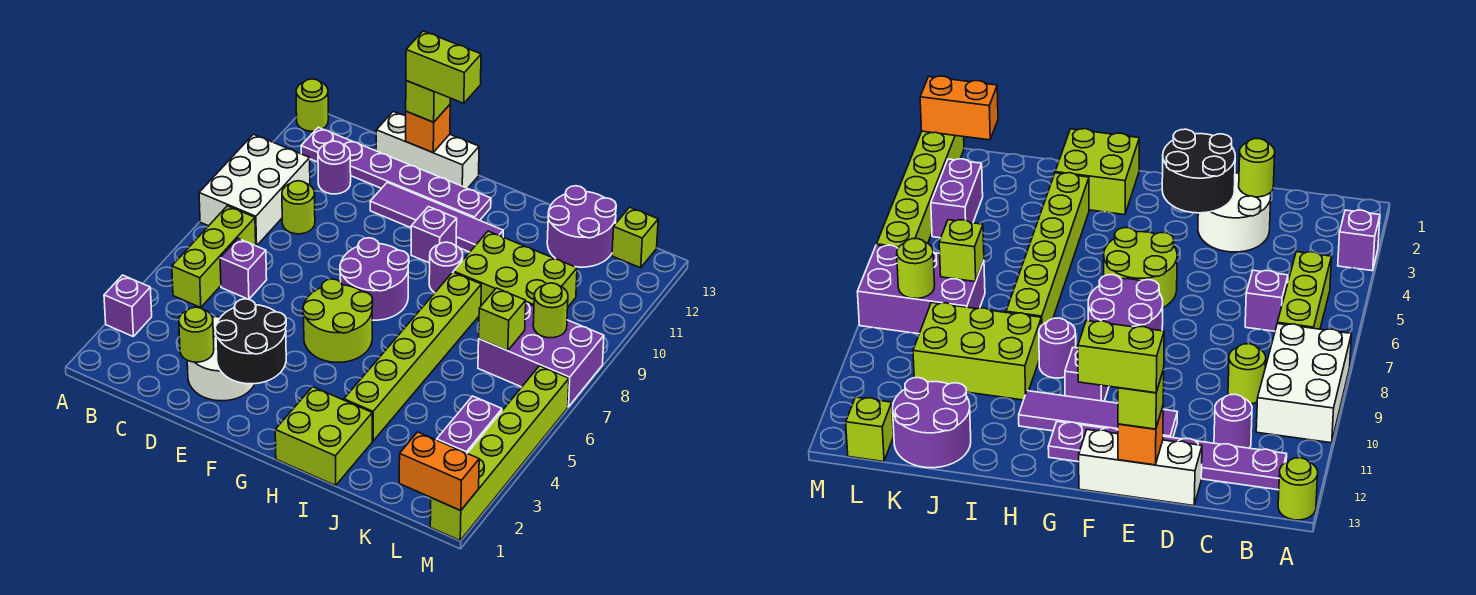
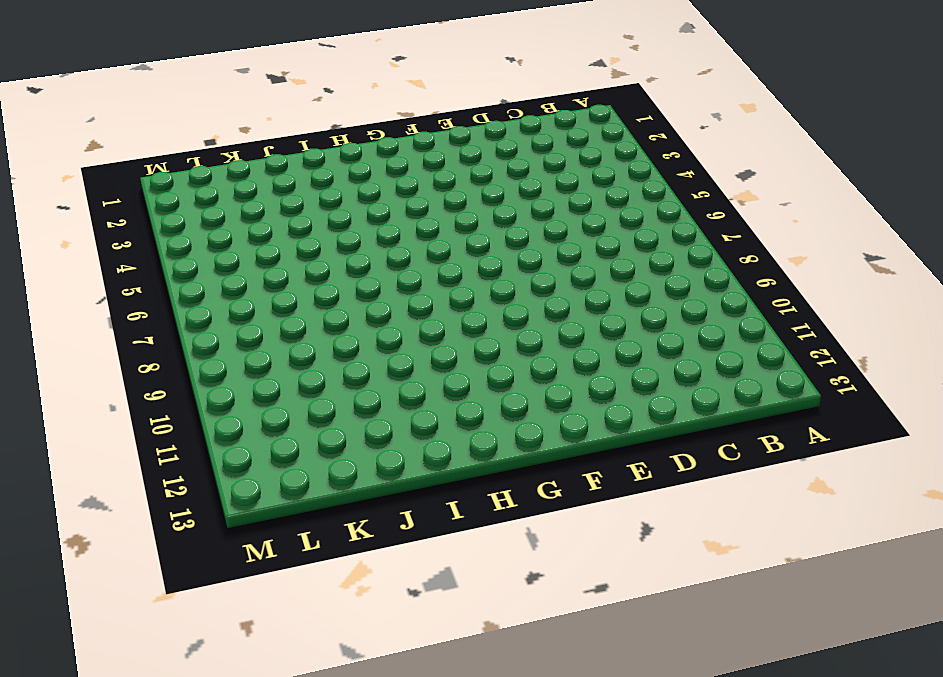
none -> purple brick A3 level 1
none -> white brick A8:B10 level 1
none -> lime round brick A13 level 1
none -> lime brick B5:B7 level 1

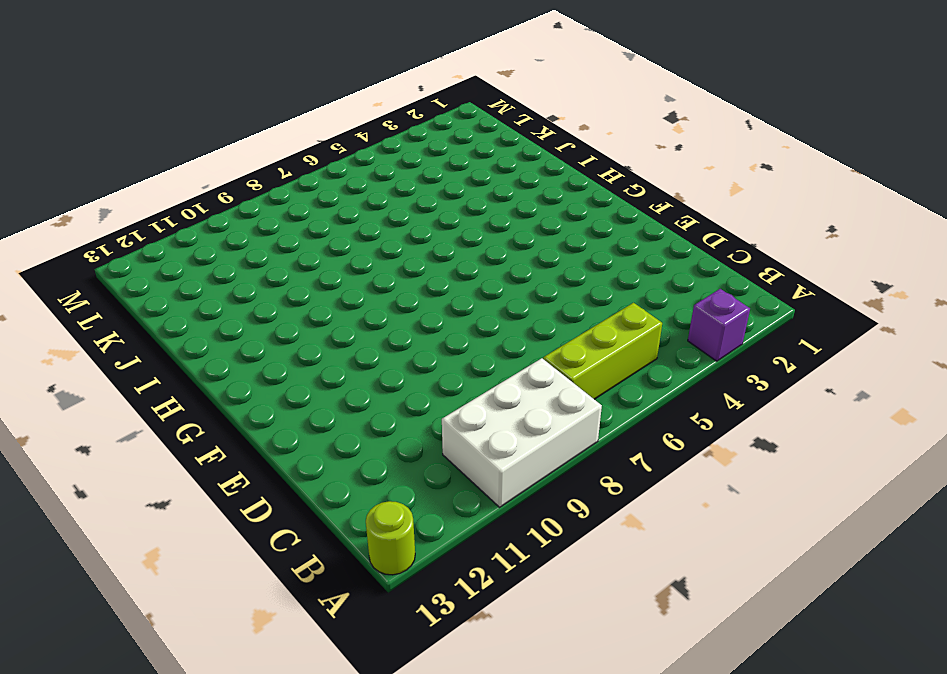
none -> purple plate B12:G12 level 1
none -> purple brick C6 level 1
none -> lime round brick C9 level 1
none -> purple round brick C11 level 1

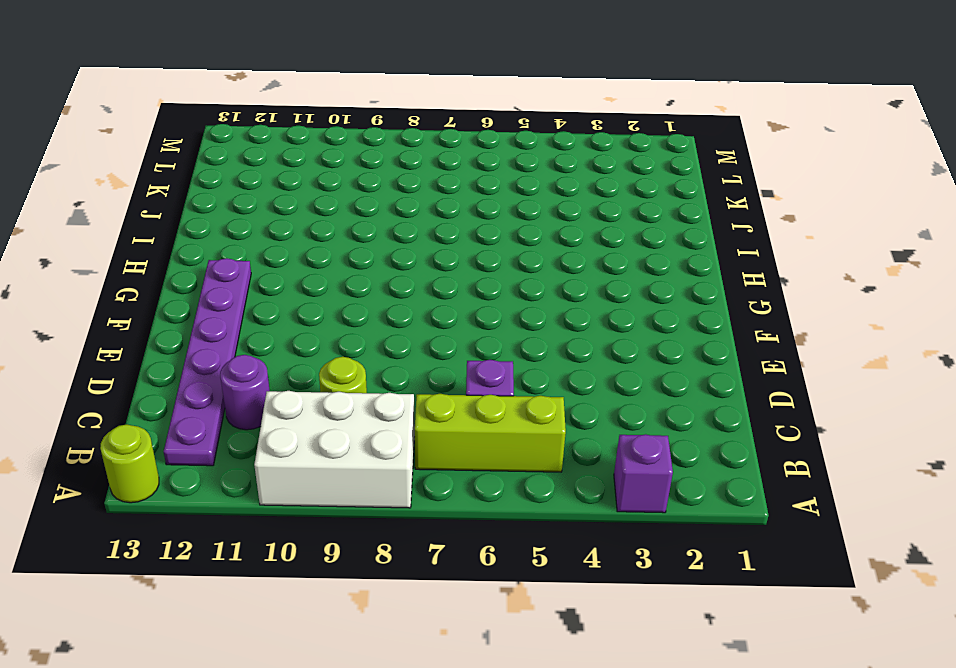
none -> white round brick D2:E3 level 1
none -> white brick D13:F13 level 1
none -> purple tile E11:H11 level 1
none -> lime round brick F5:G6 level 1

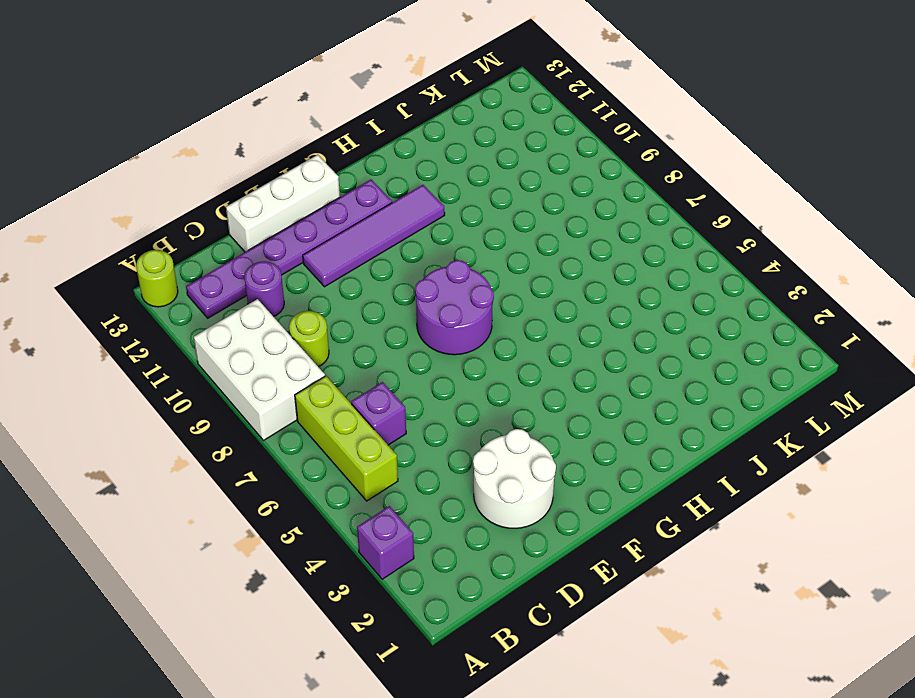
none -> lime round brick F5:G6 level 1
none -> purple brick G10 level 1
none -> lime brick H1:I2 level 1
none -> purple round brick H9 level 1

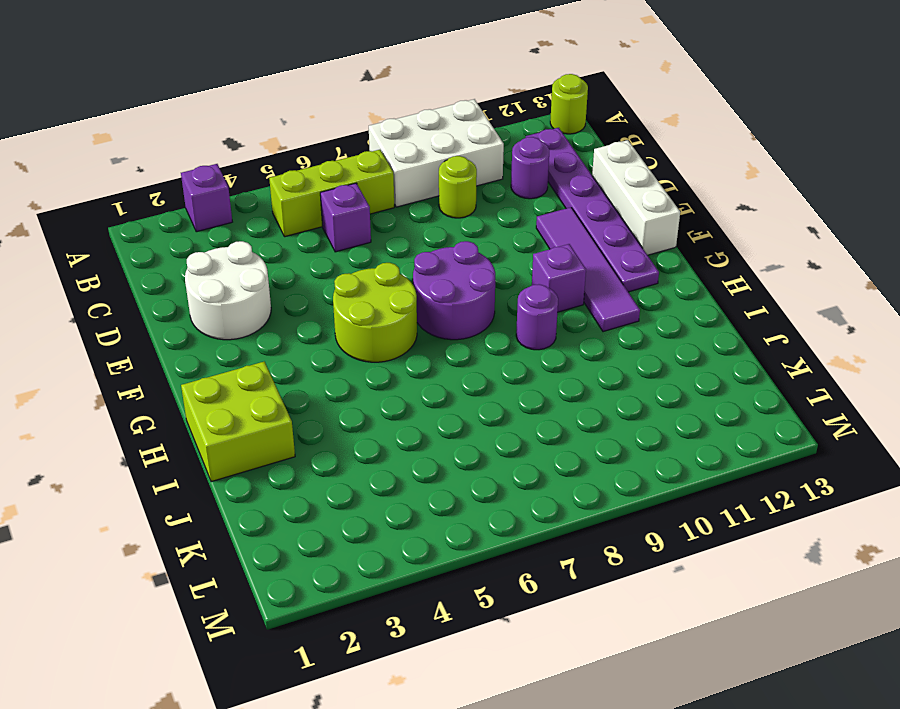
none -> lime brick I3:I8 level 1
none -> lime brick I9:K10 level 1
none -> purple round brick J12:K13 level 1
none -> purple brick K7:M8 level 1

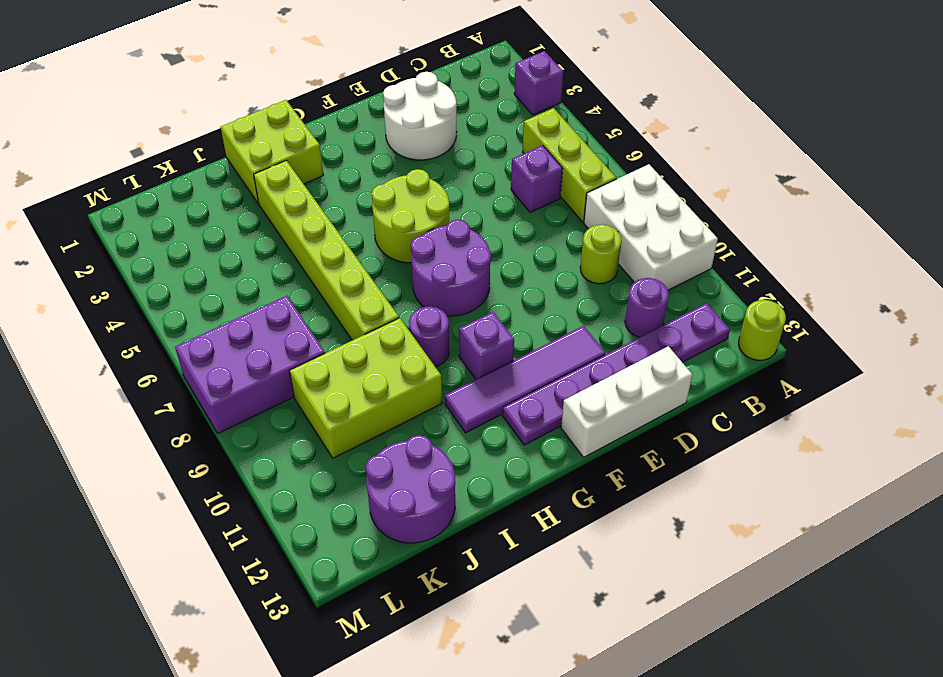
none -> purple brick L3:L4 level 1
none -> lime brick L13 level 1
none -> lime brick M1:M6 level 1
none -> lime round brick D2 level 2

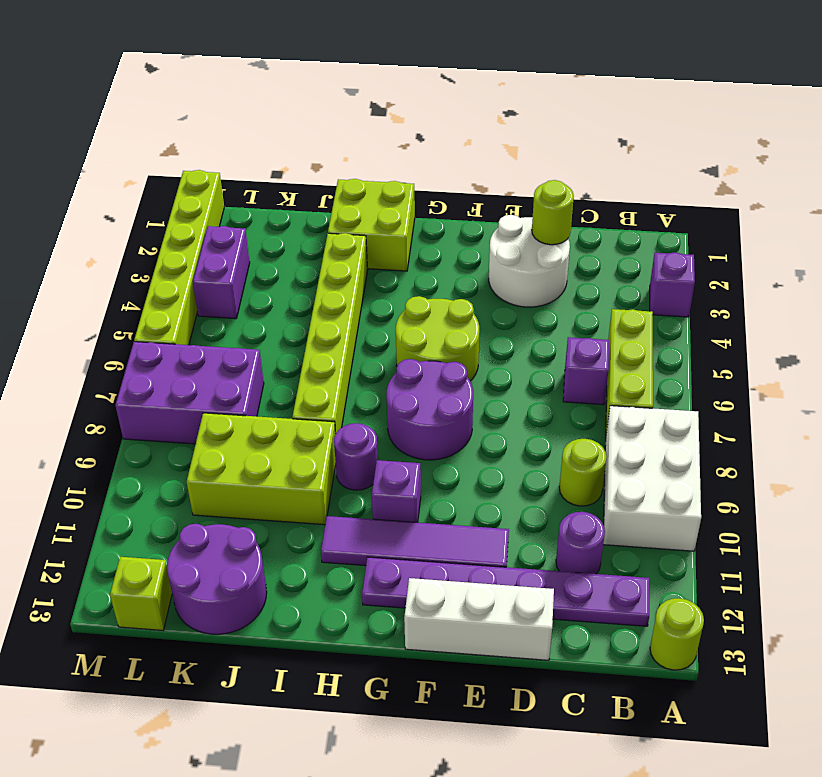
none -> black round brick E2:F3 level 2
none -> orange brick E13 level 2
none -> lime brick K7 level 2
none -> orange brick L1:M1 level 2

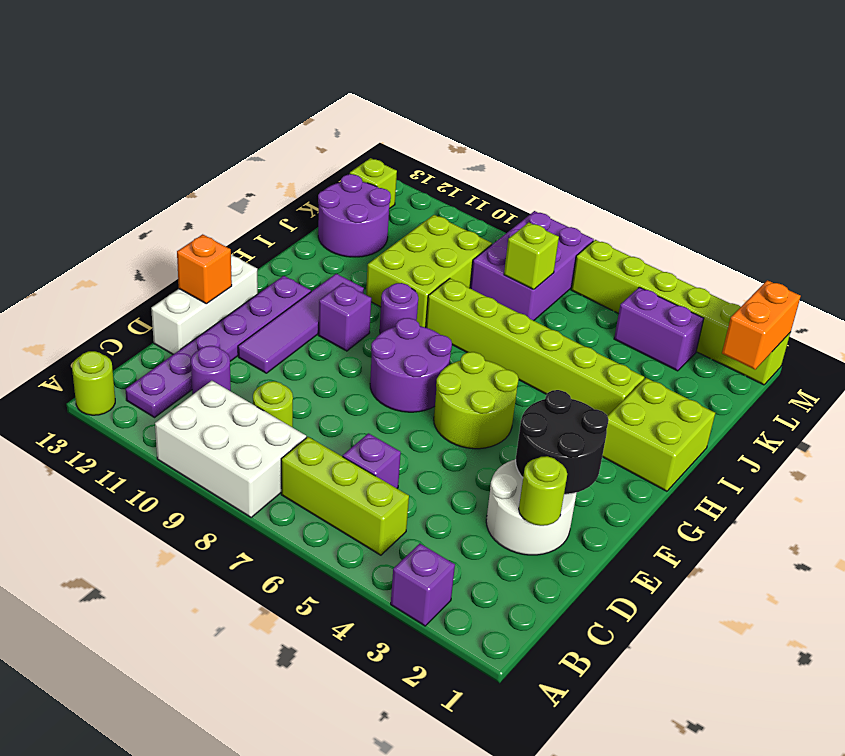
none -> lime round brick L8 level 2
none -> lime brick E13 level 3
none -> lime brick E13:F13 level 4

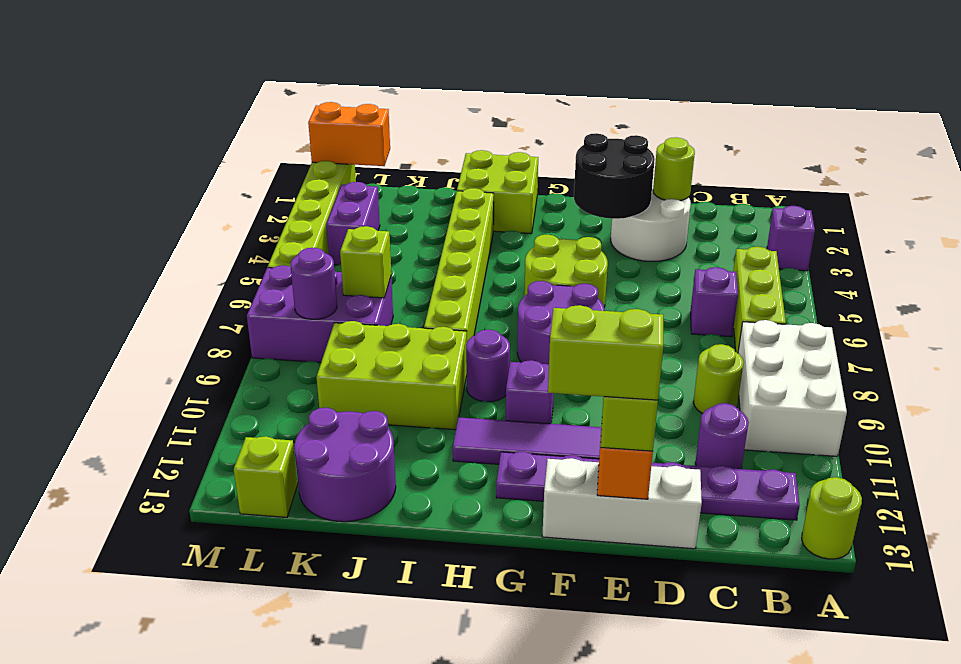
purple round brick L8 level 2 -> lime round brick L8 level 2

